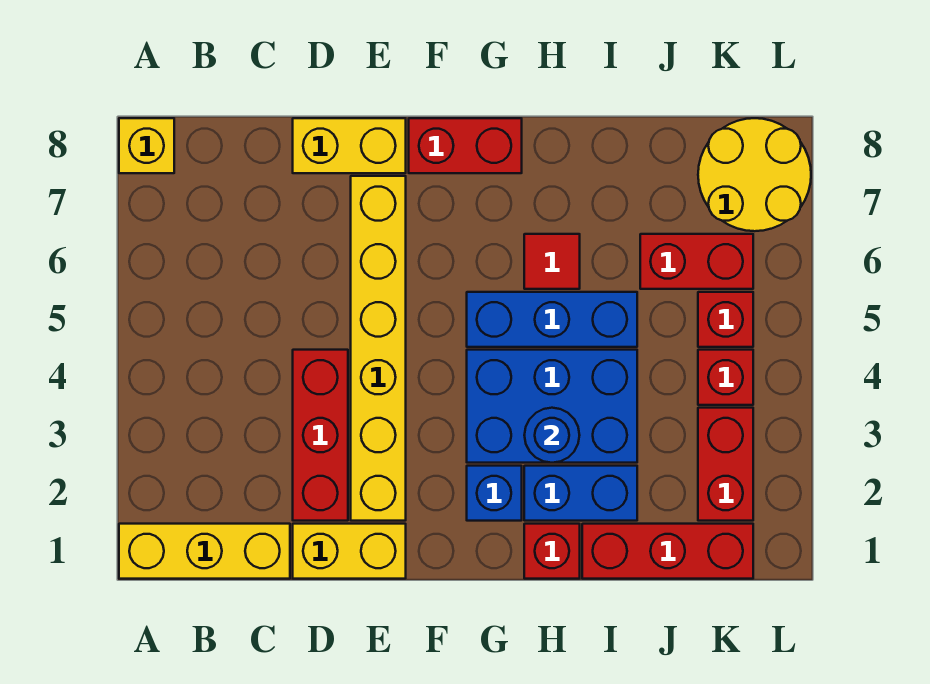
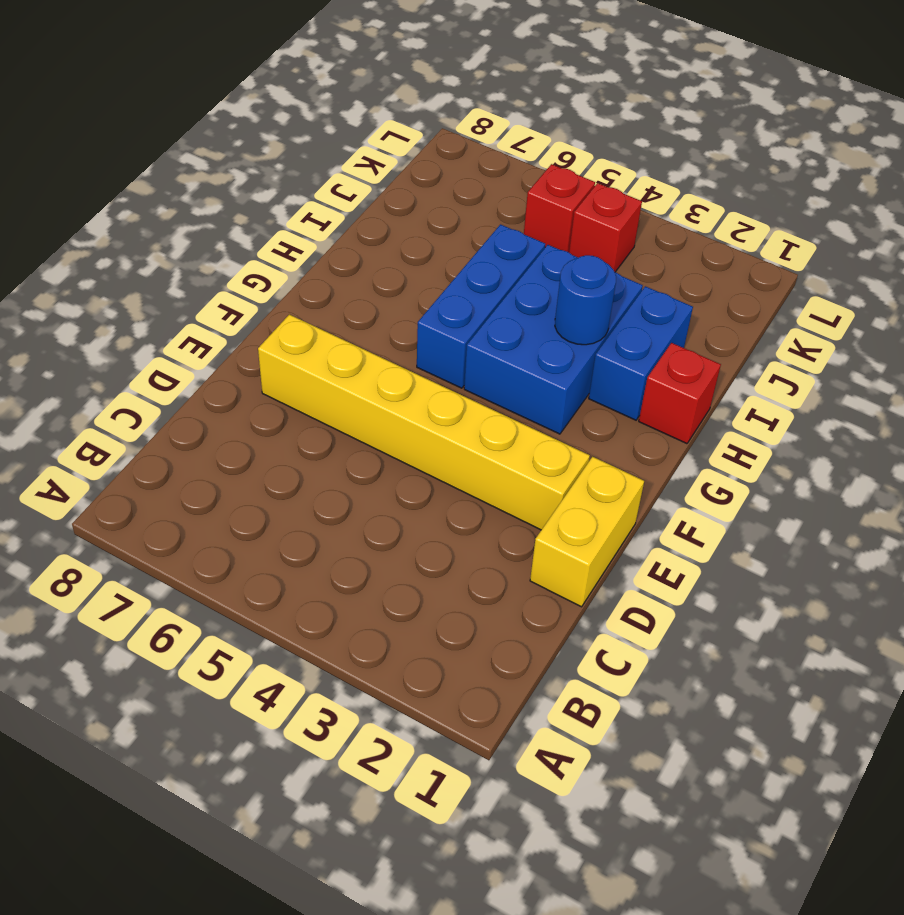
none -> yellow brick A1:C1 level 1
none -> yellow brick A8 level 1
none -> red brick D2:D4 level 1

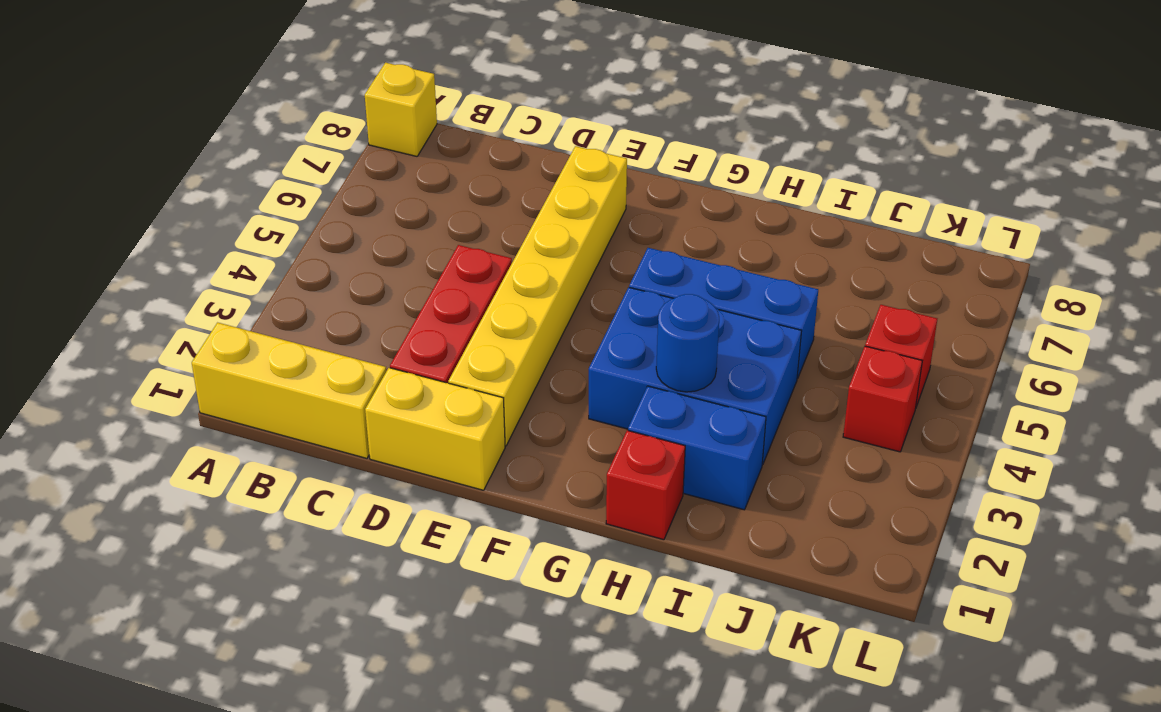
none -> yellow brick D8:E8 level 1
none -> red brick F8:G8 level 1
none -> blue brick G2 level 1

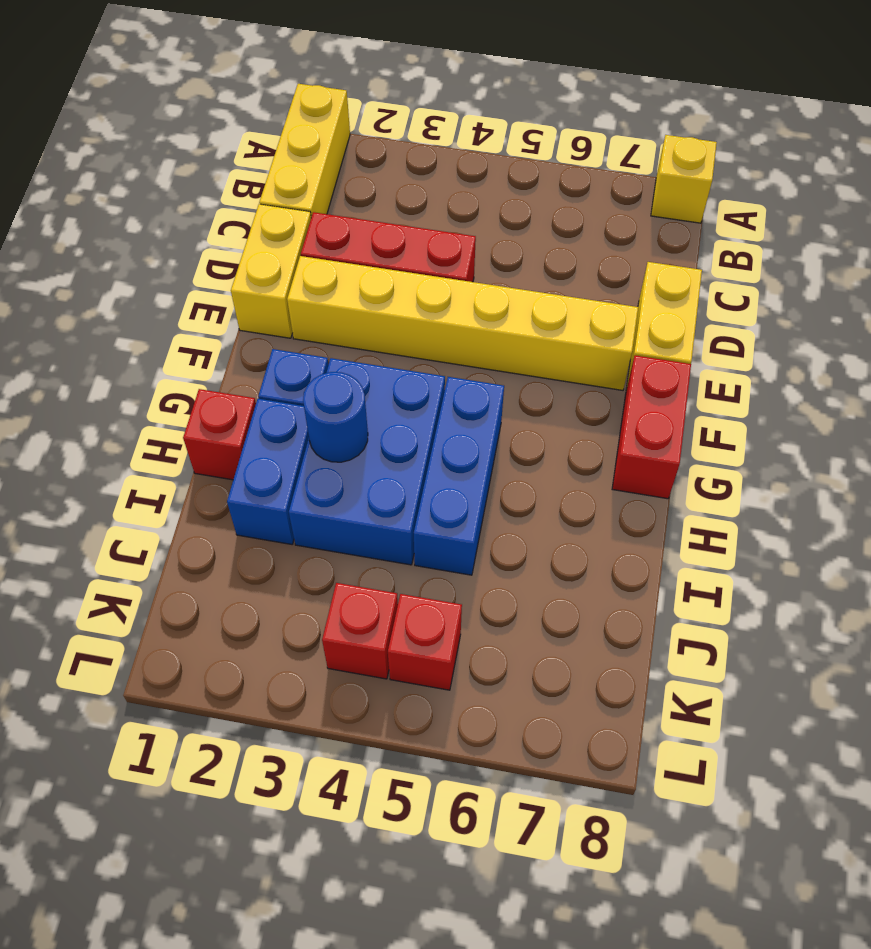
none -> red tile H6 level 1
none -> red brick I1:K1 level 1
none -> red brick J6:K6 level 1

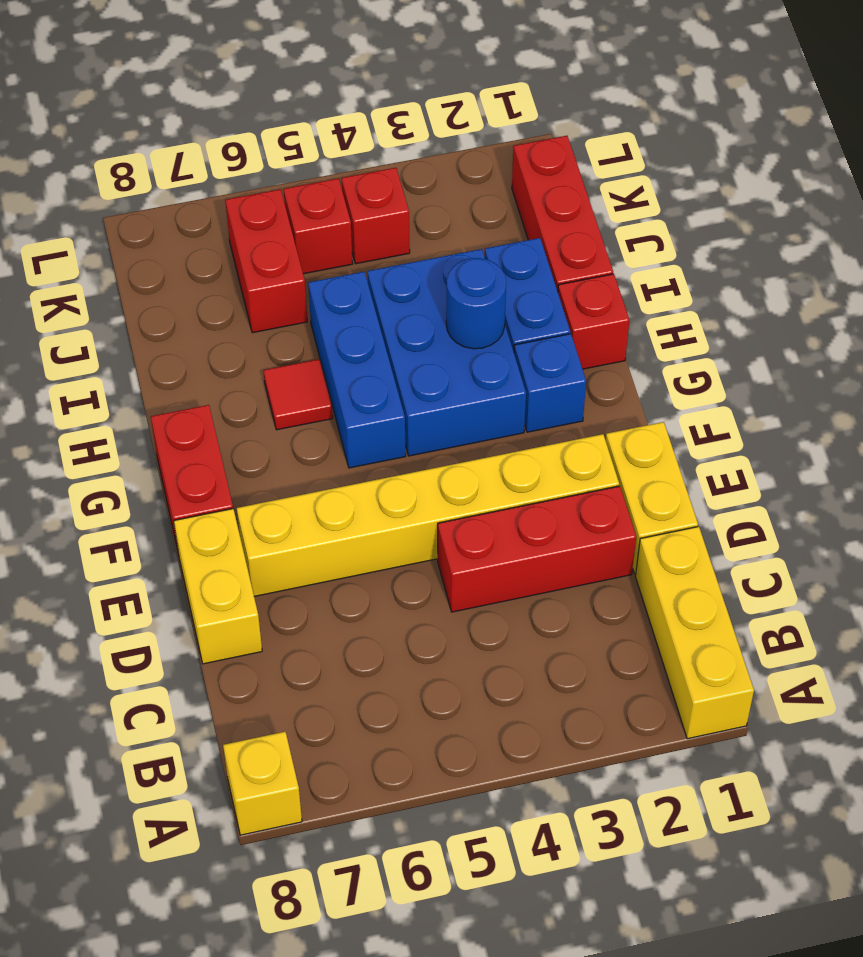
none -> red brick K2:K3 level 1
none -> yellow round brick K7:L8 level 1

